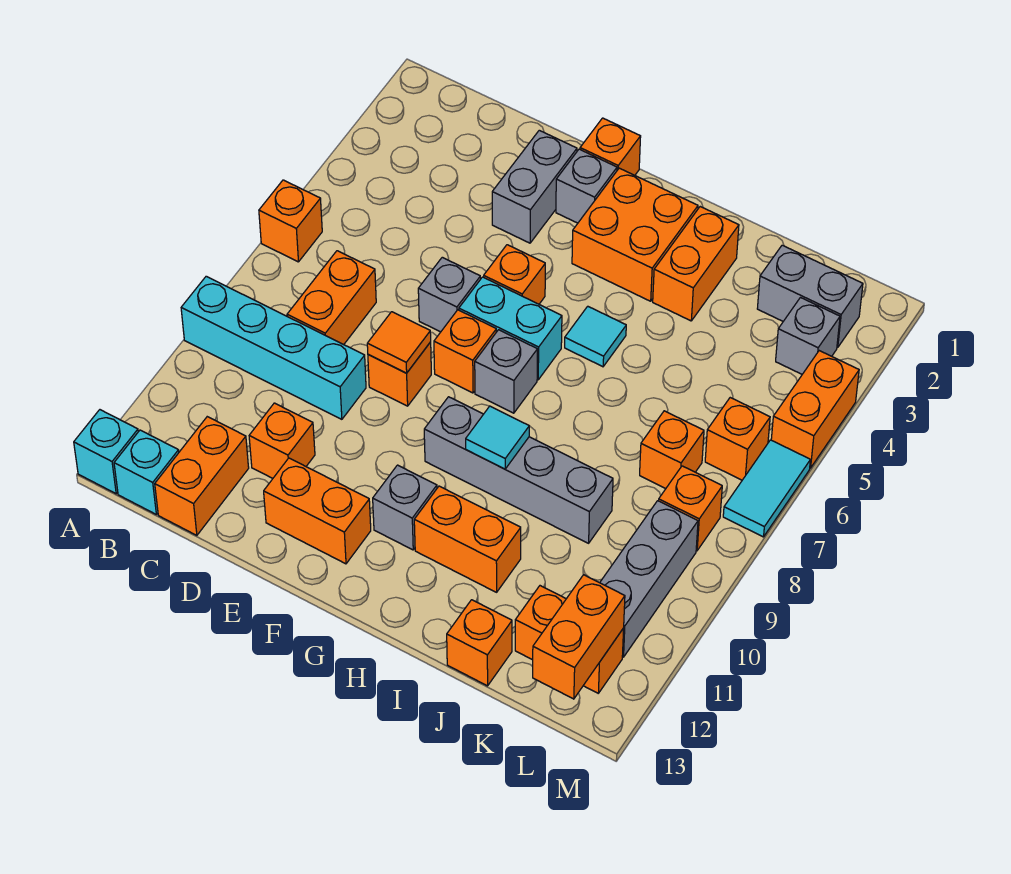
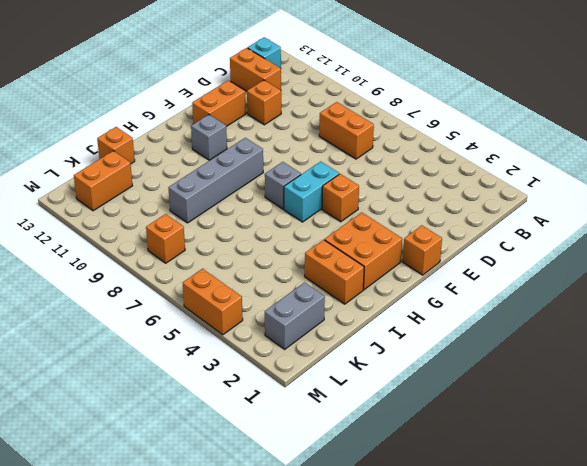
none -> orange brick A6 level 1
none -> cyan brick A9:D9 level 1
none -> cyan brick A13 level 1
none -> grey brick E2:E3 level 1

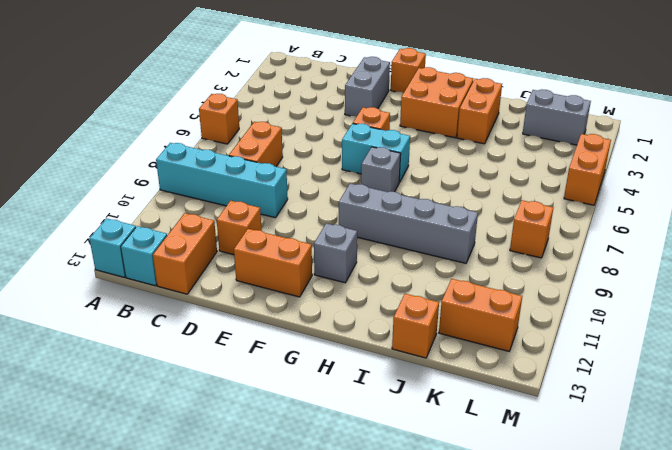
none -> grey brick E6 level 1
none -> orange brick E8 level 1
none -> grey brick F2 level 1
none -> orange brick F7 level 1

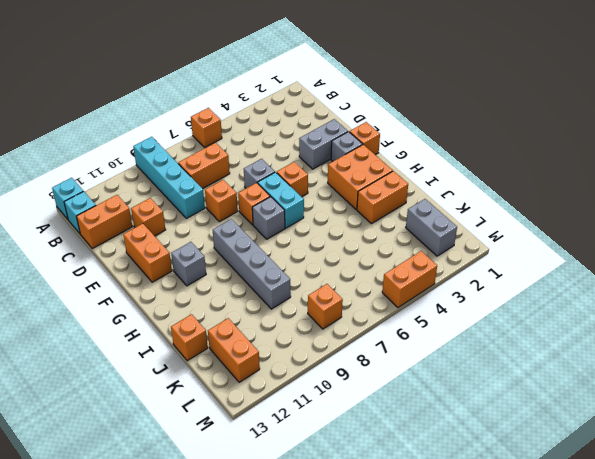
none -> cyan tile H5 level 1
none -> orange brick H11:I11 level 1
none -> orange brick K7 level 1
none -> grey brick L3 level 1

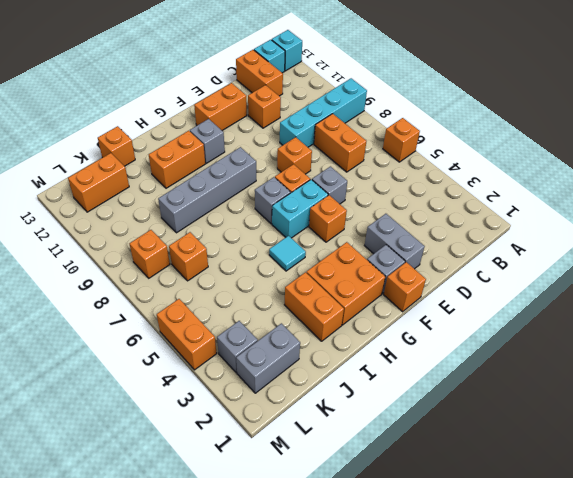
none -> orange brick L6 level 1
none -> grey brick L9:L11 level 1
none -> cyan tile M6:M7 level 1
none -> orange tile E8 level 2

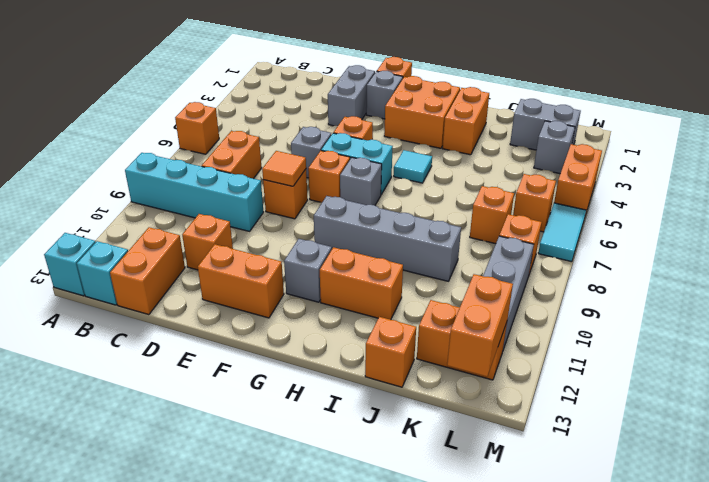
none -> cyan tile H9 level 2

